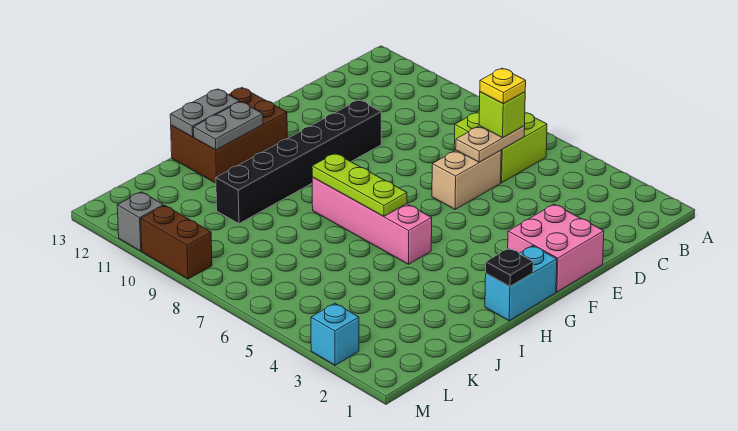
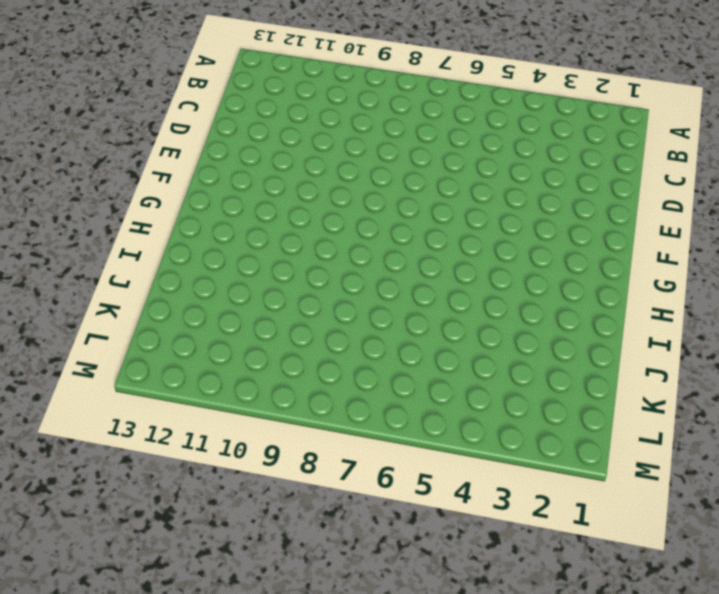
none -> lime brick B6:C7 level 1
none -> tan brick D6:E6 level 1
none -> pink brick E1:F2 level 1

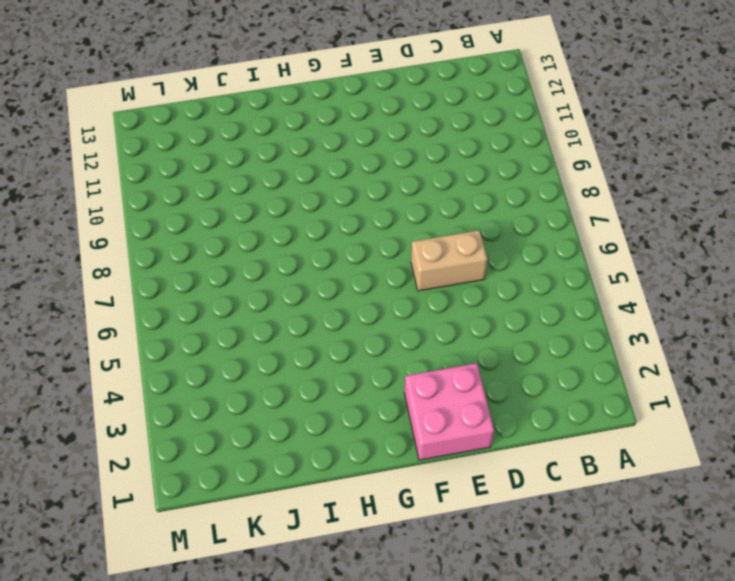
none -> lime brick B6:C7 level 1
none -> black brick E10:J10 level 1
none -> cyan brick G1:H1 level 1

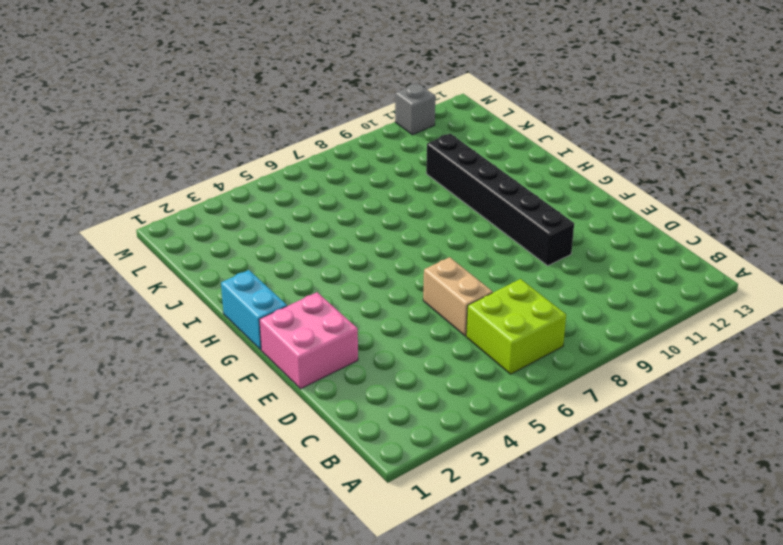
none -> brown brick G12:I13 level 1
none -> pink brick H5:H8 level 1
none -> cyan brick M3 level 1

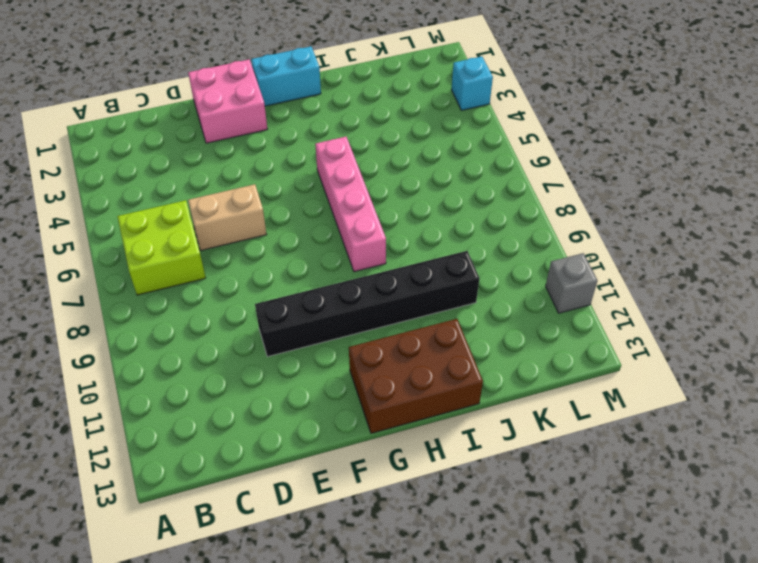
none -> brown brick M9:M10 level 1
none -> tan plate C6:D6 level 2
none -> black plate H1 level 2

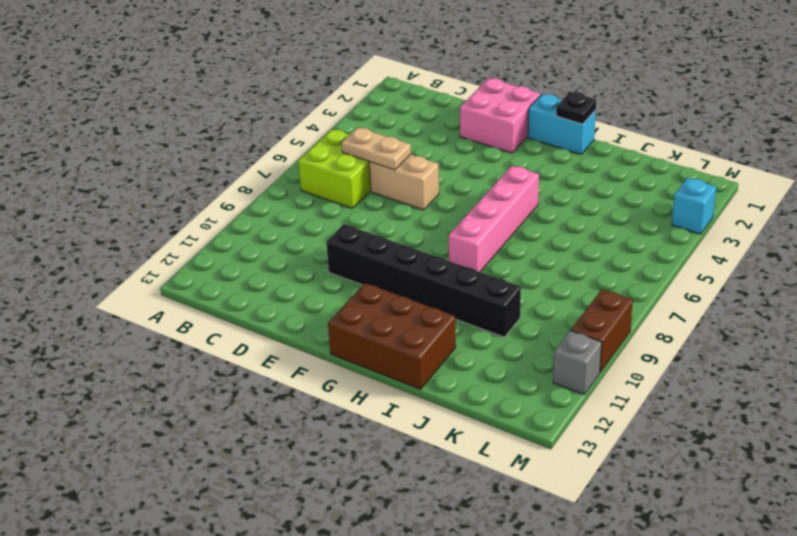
none -> lime plate H6:H8 level 2
none -> grey plate H12:I12 level 2
none -> grey plate H13:I13 level 2

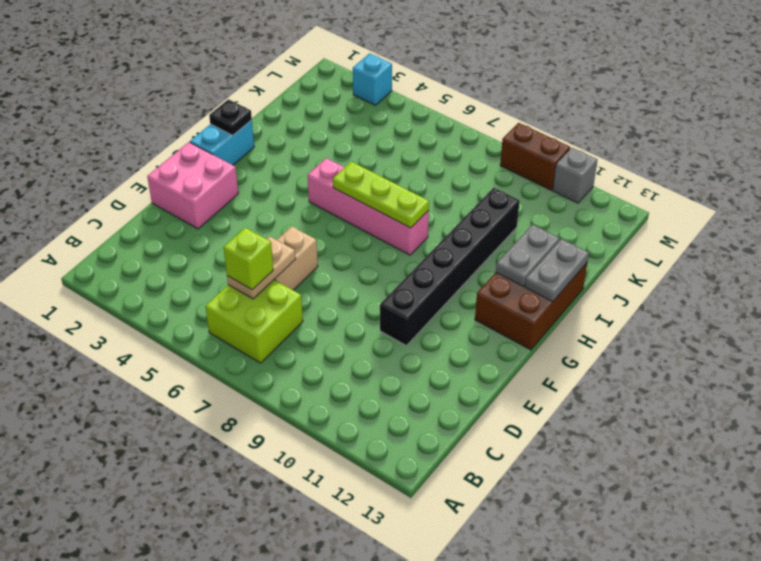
none -> yellow plate C6 level 4

